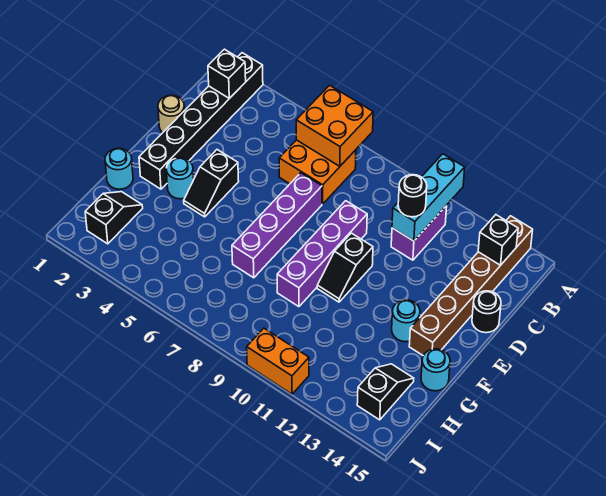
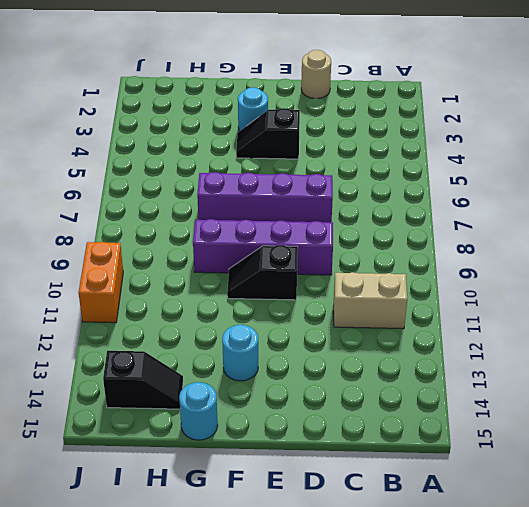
tan brick B11:C11 level 1 -> purple brick B11:C11 level 1
none -> black brick A2:F2 level 1
none -> brown brick A14:F14 level 1
none -> orange brick B6:C7 level 1

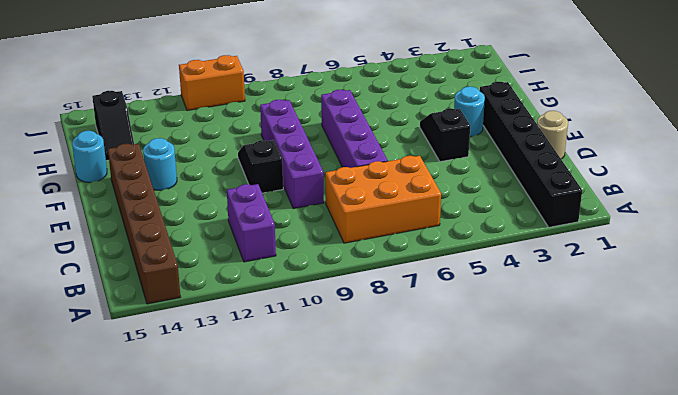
orange brick B6:C8 level 1 -> orange brick B6:C7 level 1
none -> black round brick D15 level 1
none -> cyan round brick G1 level 1
none -> black slope H2:I2 level 1 top I

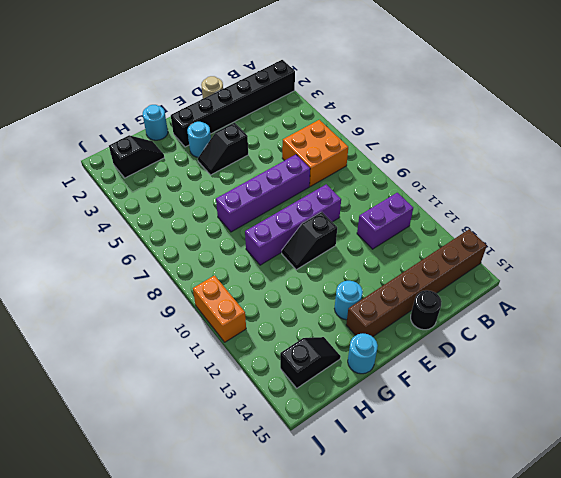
none -> orange brick A6:B7 level 2
none -> cyan brick A11:C11 level 2
none -> black brick B2 level 2

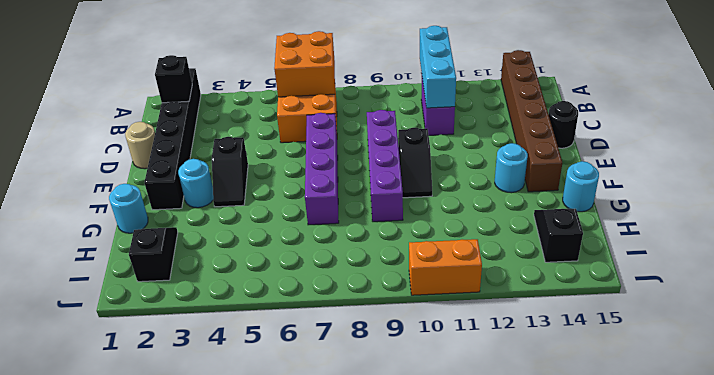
none -> black brick B14 level 2
none -> black round brick C11 level 3

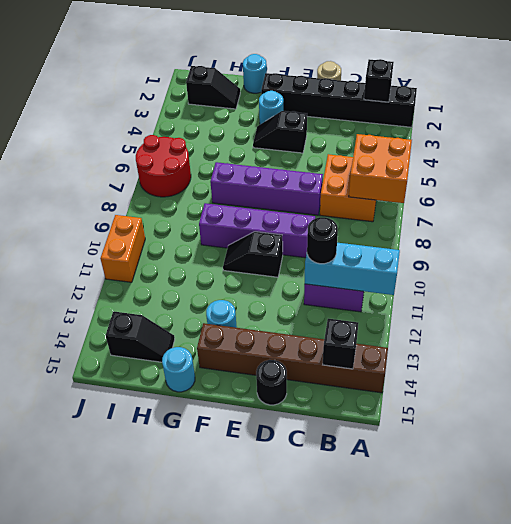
red round brick I6:J7 level 1 -> none

